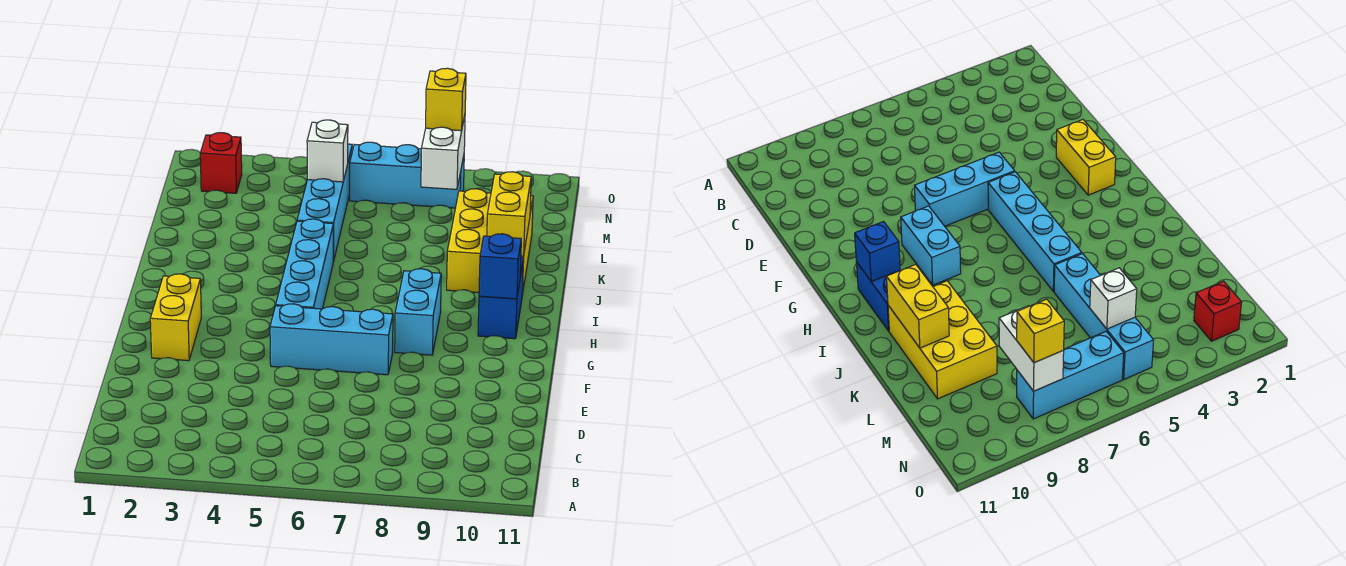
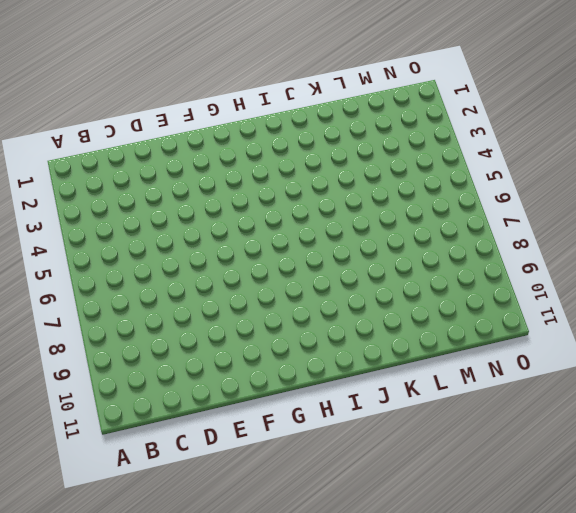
none -> yellow brick F2:G2 level 1
none -> cyan brick F5:F7 level 1
none -> cyan brick G5:J5 level 1

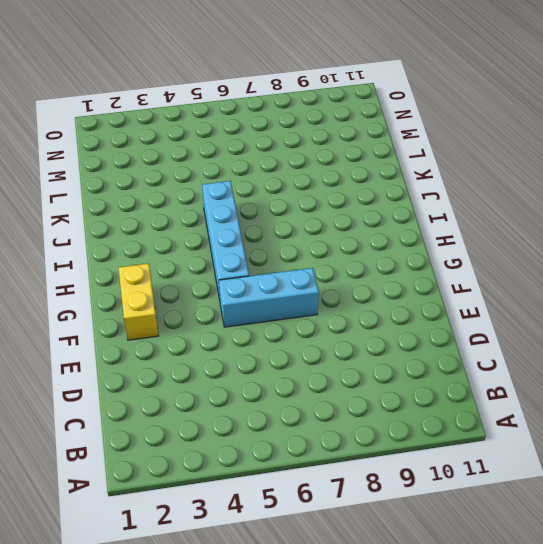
none -> cyan brick G8:H8 level 1
none -> blue brick H10:I10 level 1
none -> yellow brick J9:L10 level 1

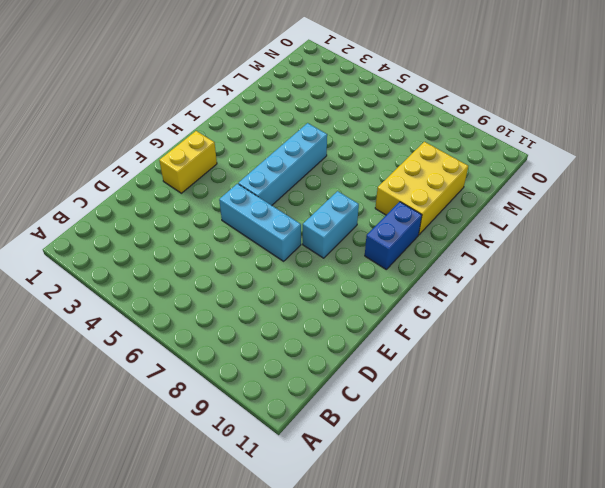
none -> cyan brick K5:N5 level 1
none -> red brick N2 level 1
none -> cyan brick N6:N8 level 1

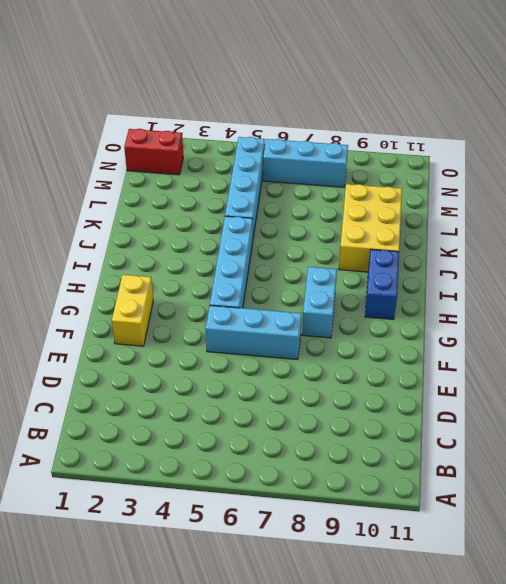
red brick N1:N2 level 1 -> red brick N2 level 1
none -> blue brick H10 level 2
none -> yellow brick J10:K10 level 2
none -> white brick M5 level 2

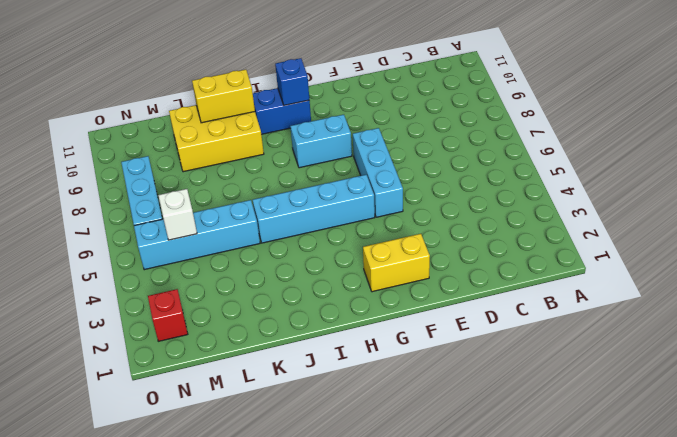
none -> white brick M8:N8 level 2
none -> yellow brick N8 level 3

